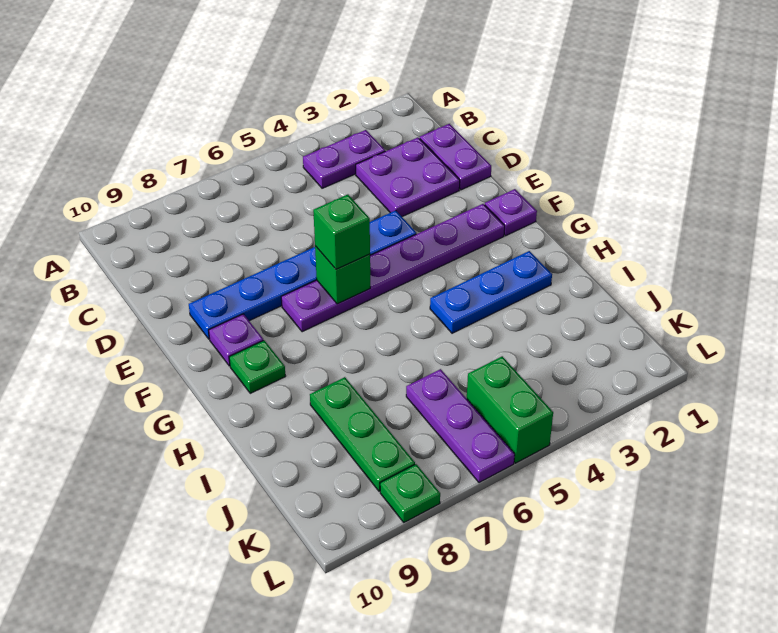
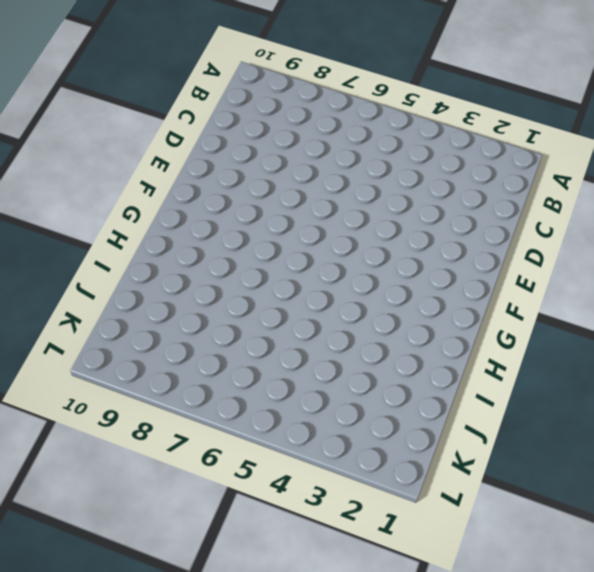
none -> purple plate B3:B4 level 1
none -> purple plate C1:D1 level 1
none -> purple plate C2:D3 level 1

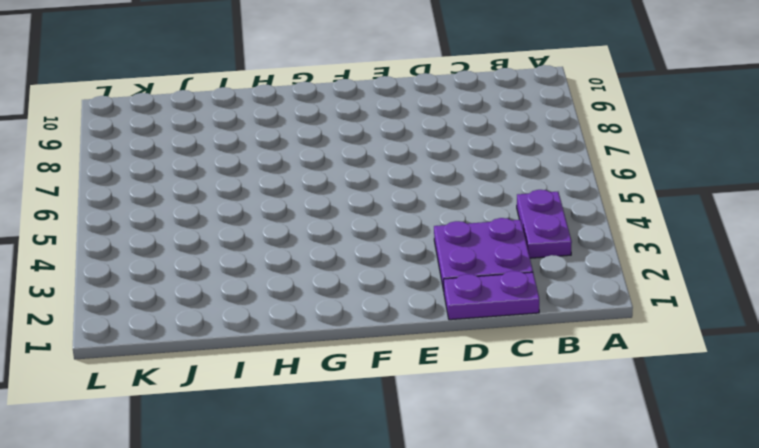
none -> blue plate E4:E9 level 1
none -> purple plate F1 level 1
none -> purple plate F2:F7 level 1

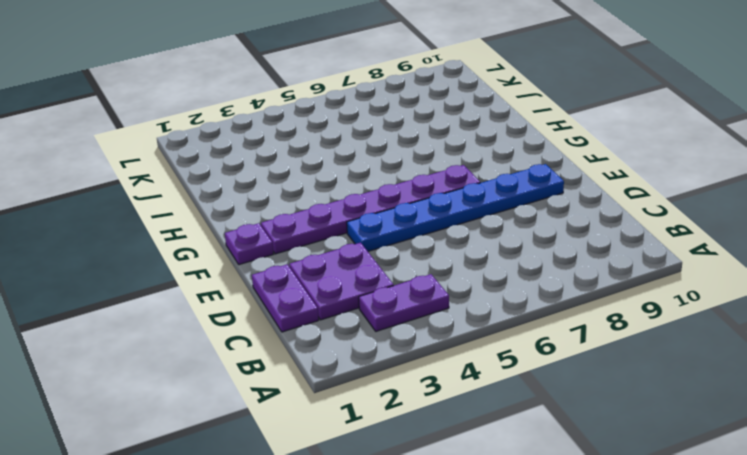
none -> purple plate F9 level 1
none -> green plate G9 level 1
none -> blue plate H2:H4 level 1

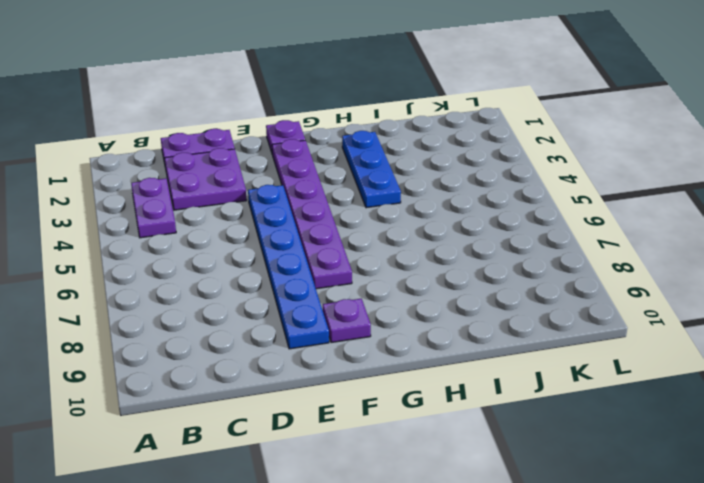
none -> green plate G9 level 1
none -> green plate I8:K8 level 1
none -> purple plate J6:L6 level 1

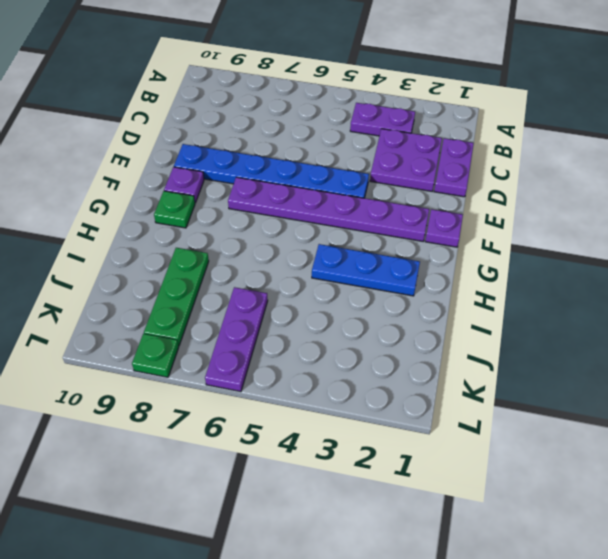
none -> green brick K5:L5 level 1
none -> green brick F6 level 2
none -> green brick F6 level 3

